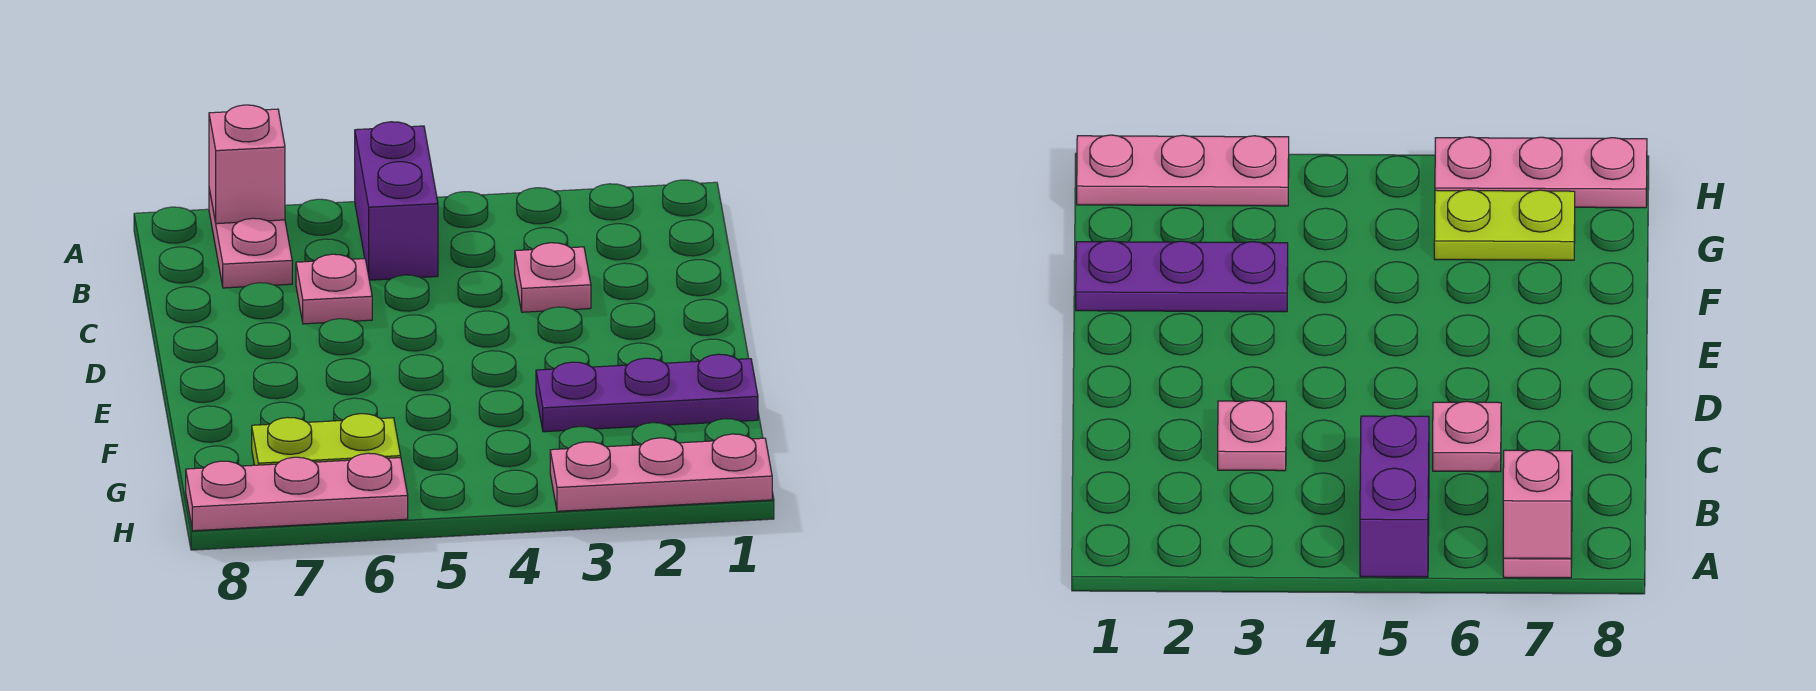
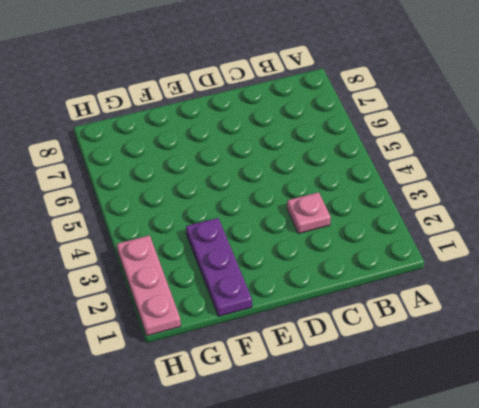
none -> purple brick A5:B5 level 1
none -> pink plate A7:B7 level 1

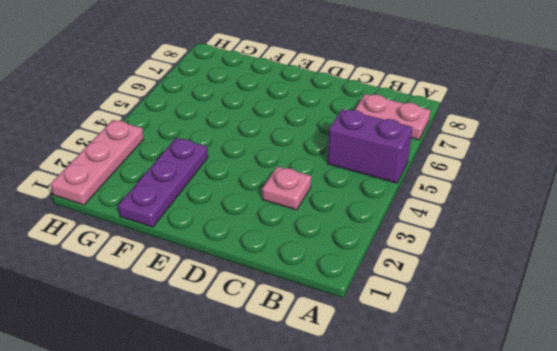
none -> pink plate C6 level 1
none -> lime plate G6:G7 level 1

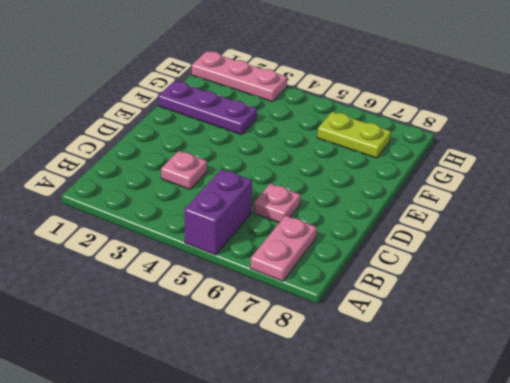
none -> pink plate H6:H8 level 1
none -> pink brick A7 level 2

